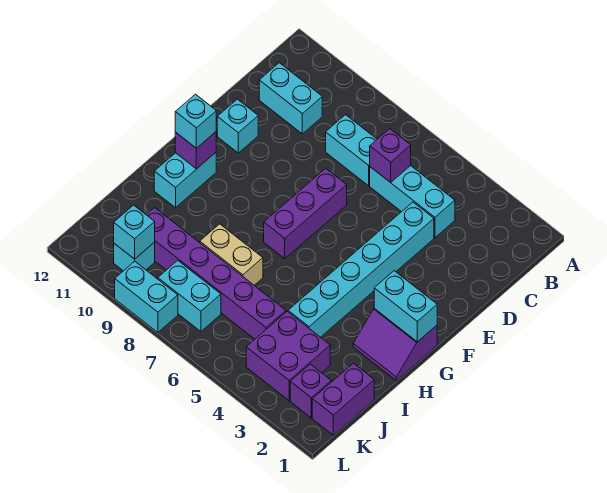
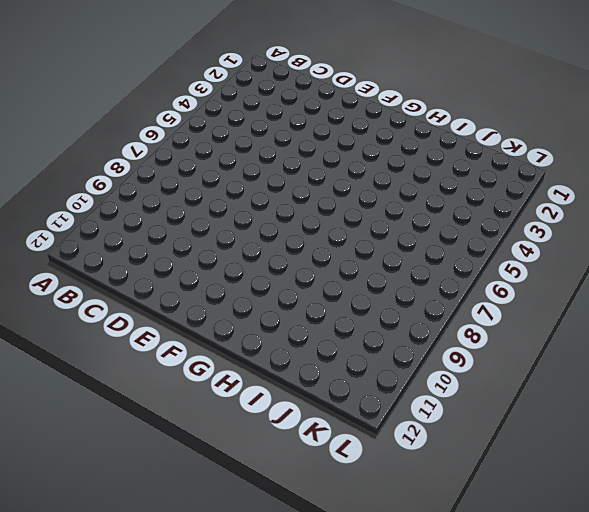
none -> cyan brick C4:C6 level 1
none -> cyan brick C7:C8 level 1
none -> cyan brick C10:C11 level 1

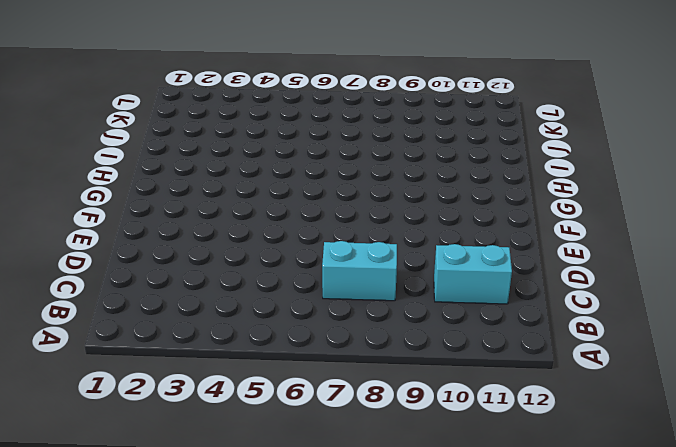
none -> cyan brick C4:C6 level 1
none -> cyan brick D4:I4 level 1
none -> purple brick E7:G7 level 1

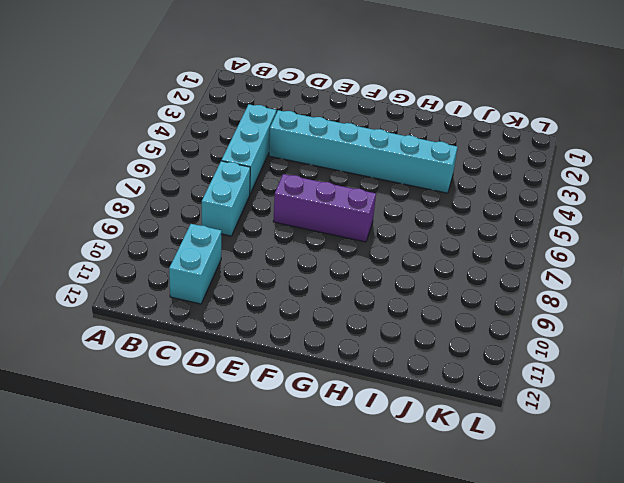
none -> cyan brick E11 level 1
none -> purple slope G1:H2 level 1 top G
none -> cyan brick G11:H11 level 1

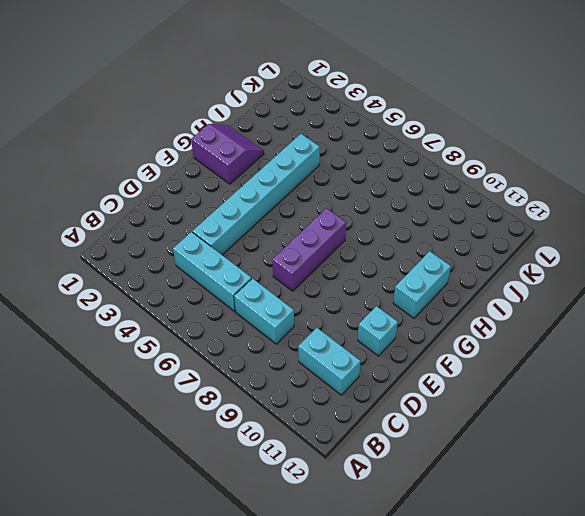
none -> tan brick I7:I8 level 1
none -> purple brick J1:K1 level 1
none -> purple brick J3:K4 level 1

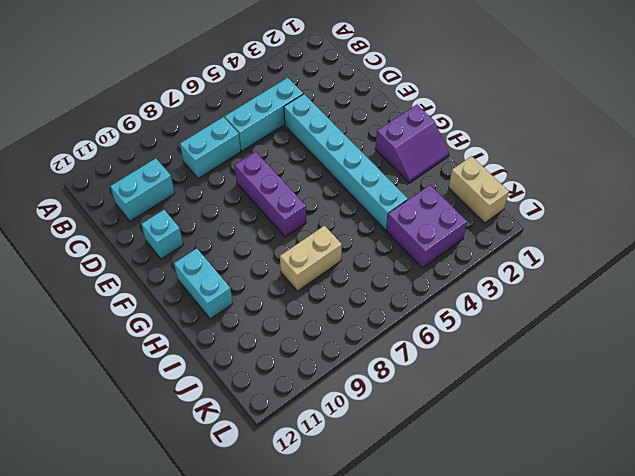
tan brick J1:K1 level 1 -> purple brick J1:K1 level 1
none -> purple brick J5:J10 level 1
none -> purple brick K2 level 1
none -> cyan brick K7:K8 level 1

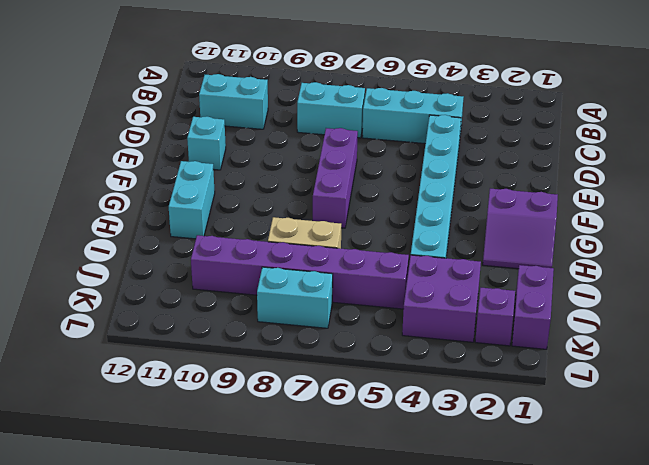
none -> cyan brick K10 level 1
none -> cyan brick L8:L9 level 1
none -> purple brick C6 level 2

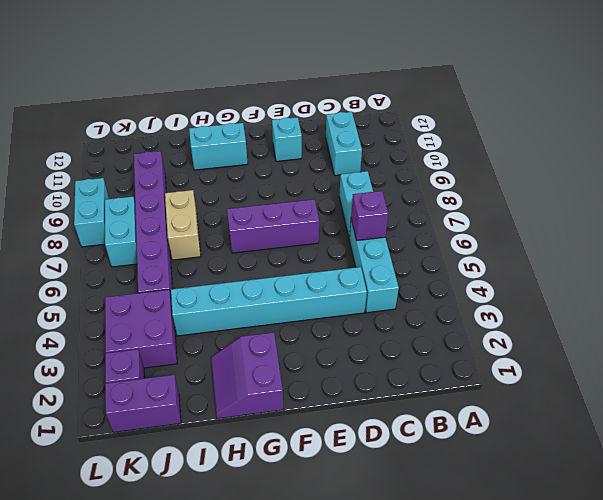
none -> cyan brick K10 level 1
none -> cyan brick G1:G2 level 2
none -> purple brick G11 level 2

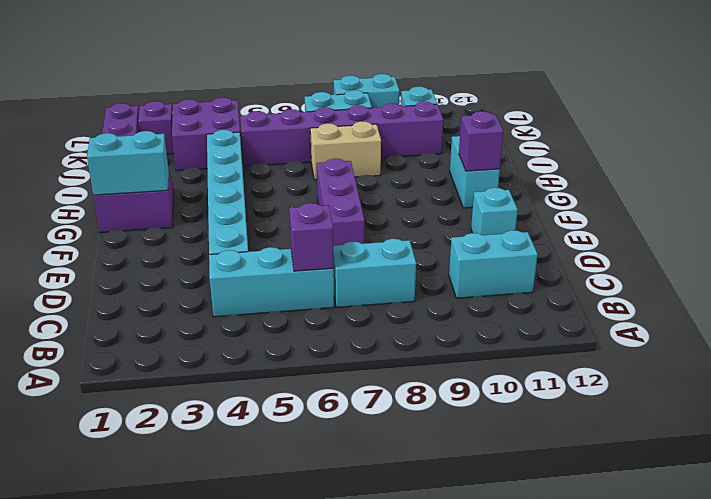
none -> cyan brick K10 level 2
none -> cyan brick G11 level 3

